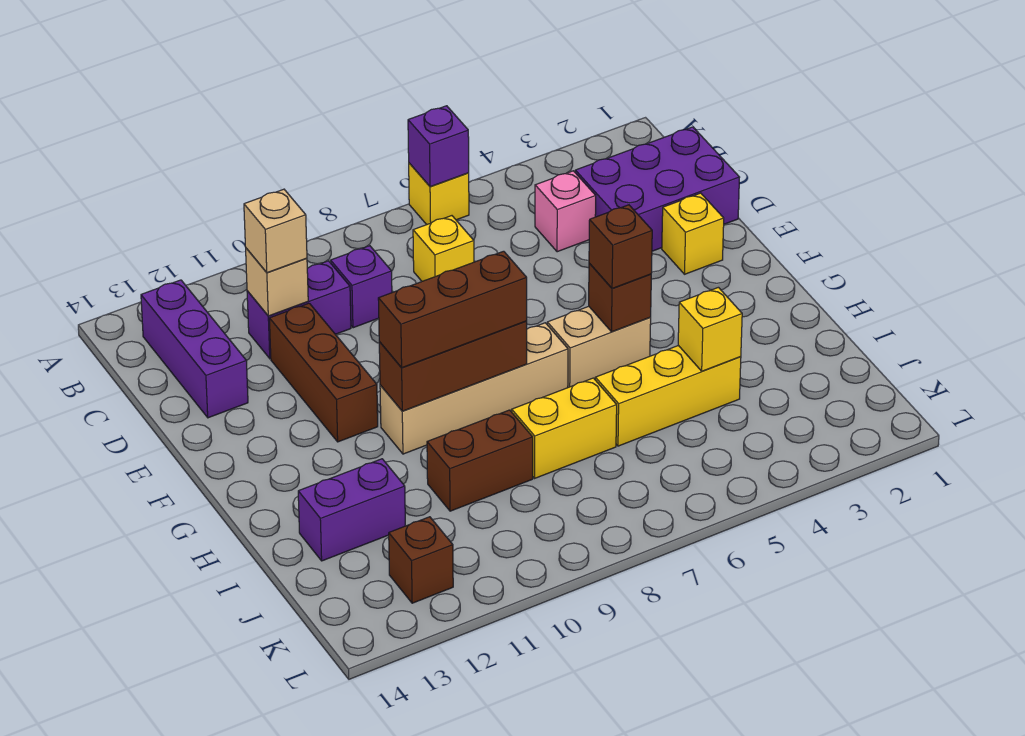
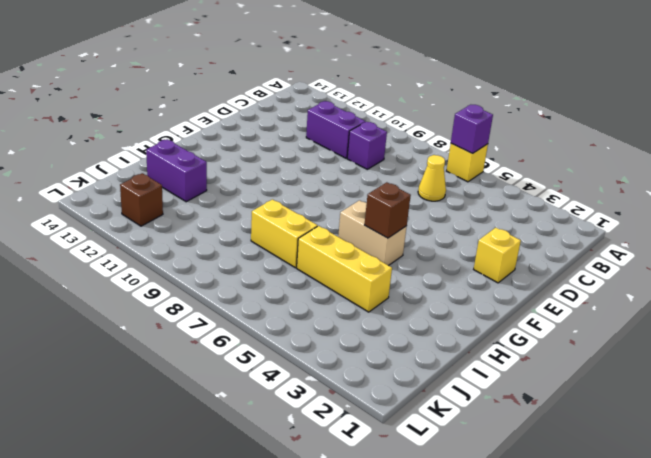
yellow cone C6 level 1 -> none
none -> purple brick B13:D13 level 1
none -> purple brick C1:D3 level 1
none -> pink brick C4 level 1

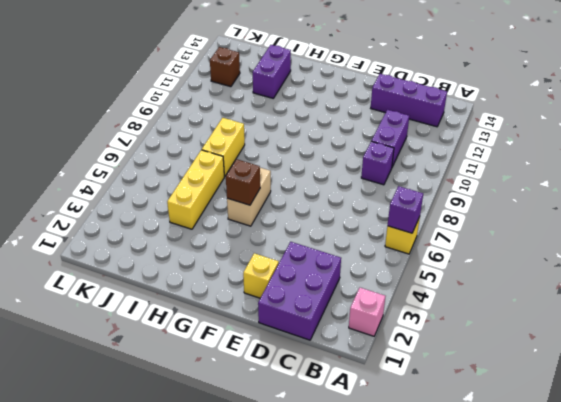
pink brick A2 level 1 -> pink brick C4 level 1
none -> yellow brick C7 level 1
none -> brown brick D11:F11 level 1
none -> tan brick G7:G10 level 1

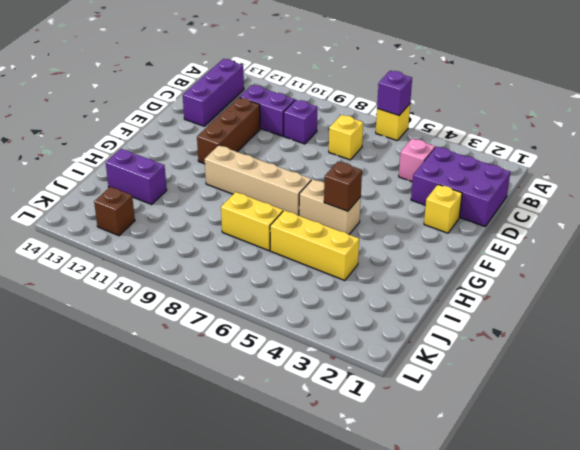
none -> brown brick I9:I10 level 1
none -> tan brick C11 level 2
none -> brown brick G8:G10 level 2

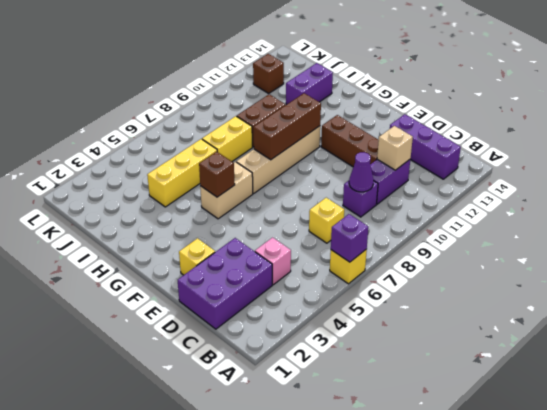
purple cone C9 level 2 -> none
none -> yellow brick I4 level 2
none -> tan brick C11 level 3
none -> brown brick G5 level 3

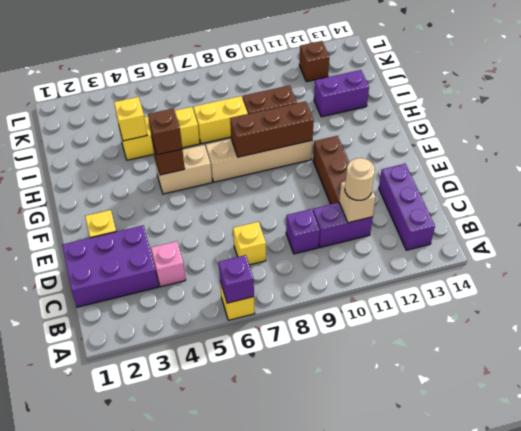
tan round brick C11 level 3 -> tan brick C11 level 3
none -> brown brick G8:G10 level 3

